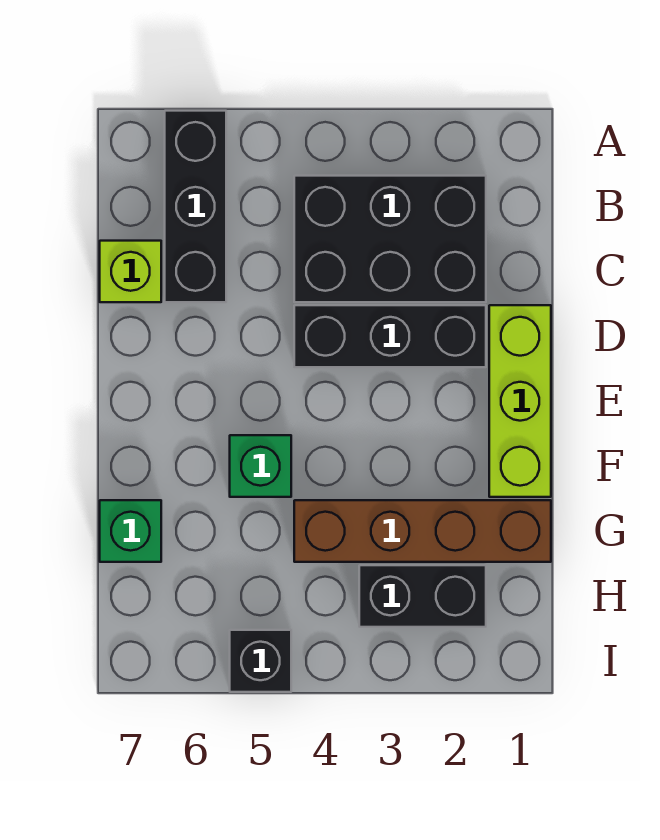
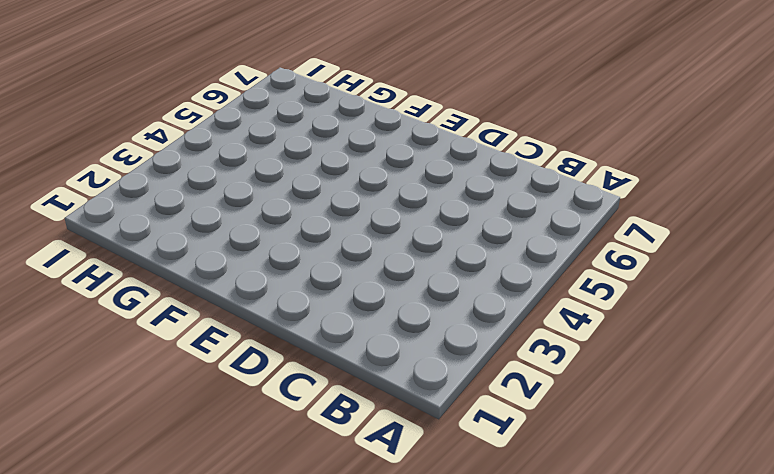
none -> black brick A6:C6 level 1
none -> black brick B2:C4 level 1

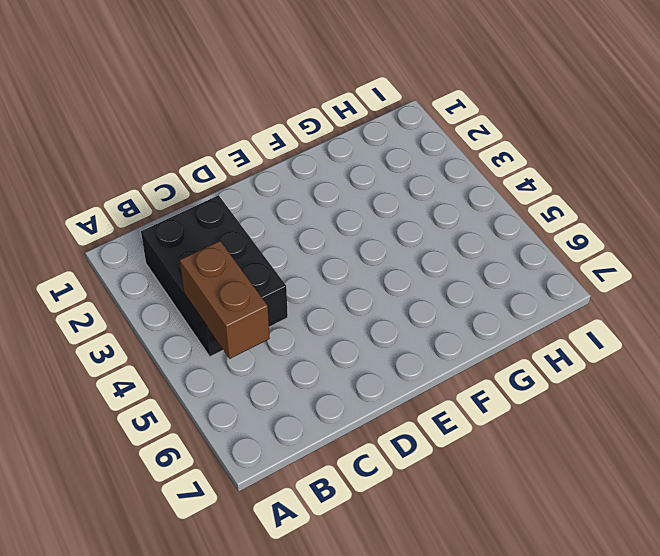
brown brick B4:B5 level 2 -> none
none -> black brick A6:C6 level 1
none -> lime brick C7 level 1

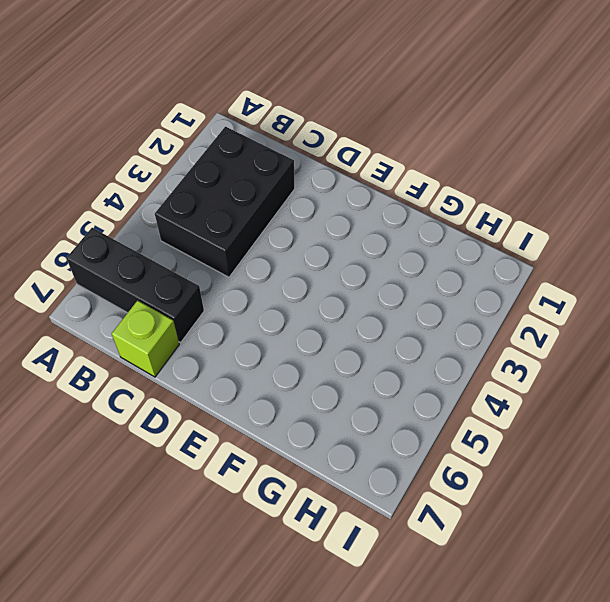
none -> lime brick D1:F1 level 1
none -> black brick D2:D4 level 1

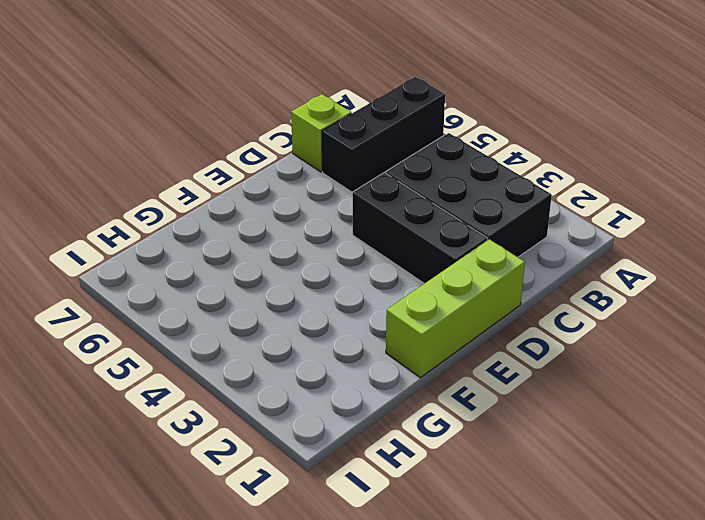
none -> green brick F5 level 1
none -> brown brick G1:G4 level 1

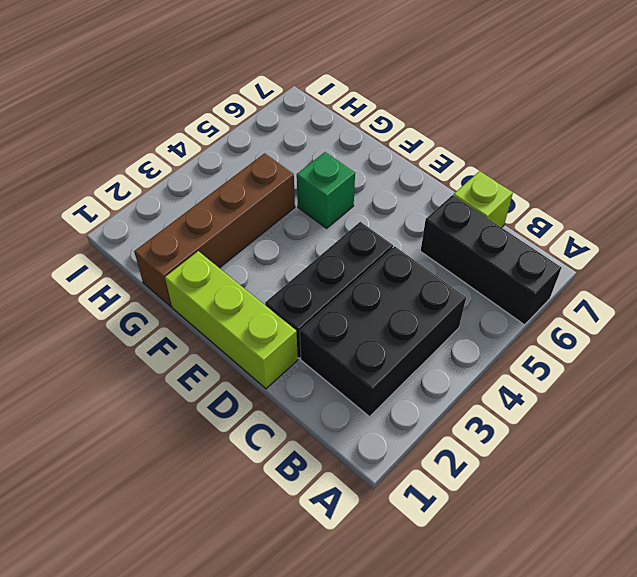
none -> green brick G7 level 1
none -> black brick H2:H3 level 1

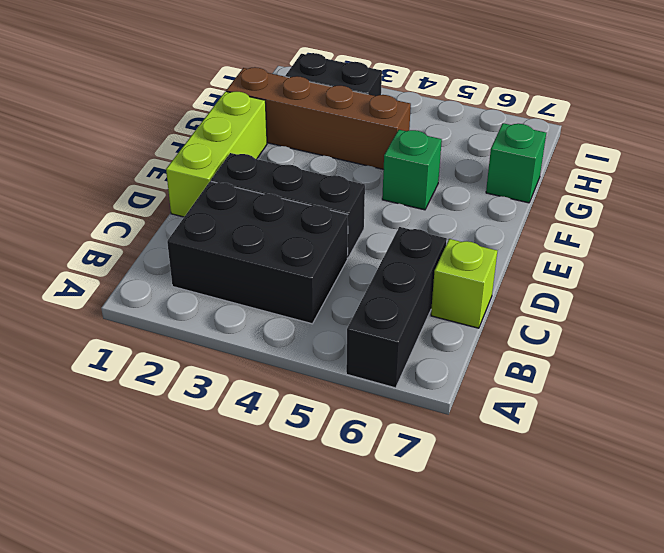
none -> black brick I5 level 1

